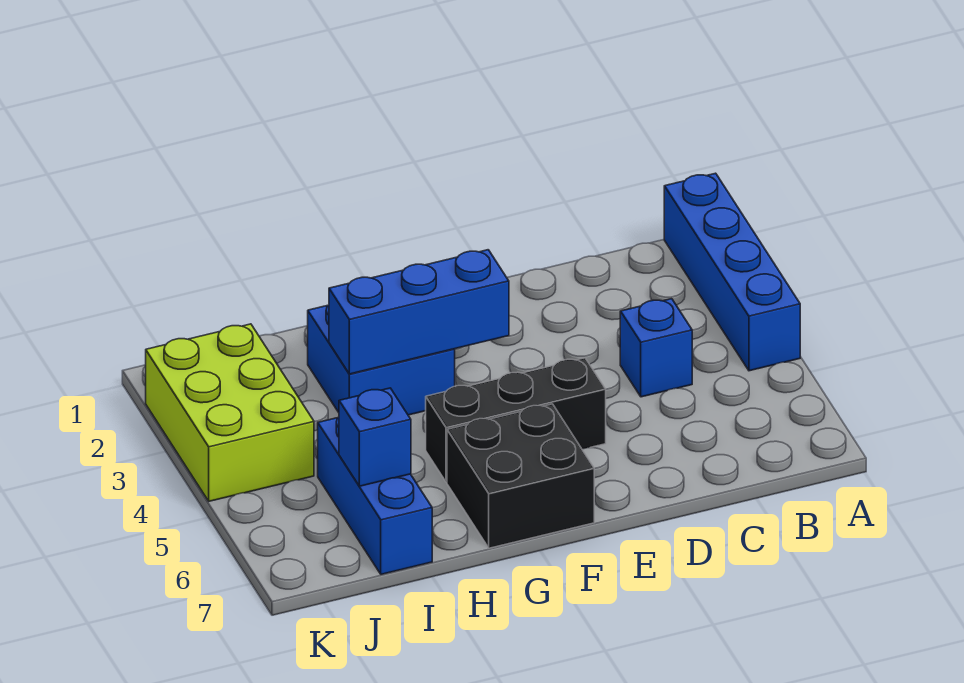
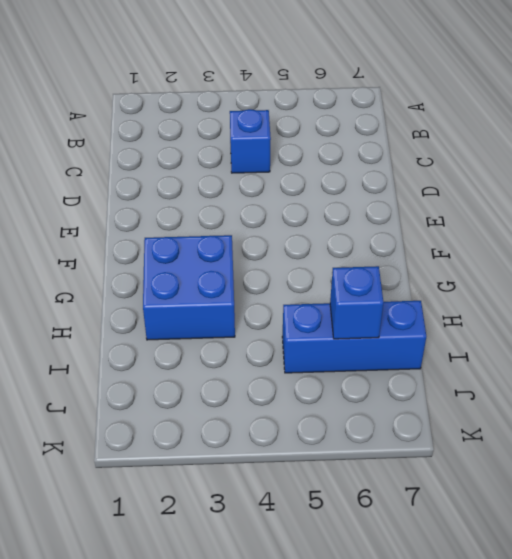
none -> blue brick A1:A4 level 1
none -> black brick E5:G5 level 1

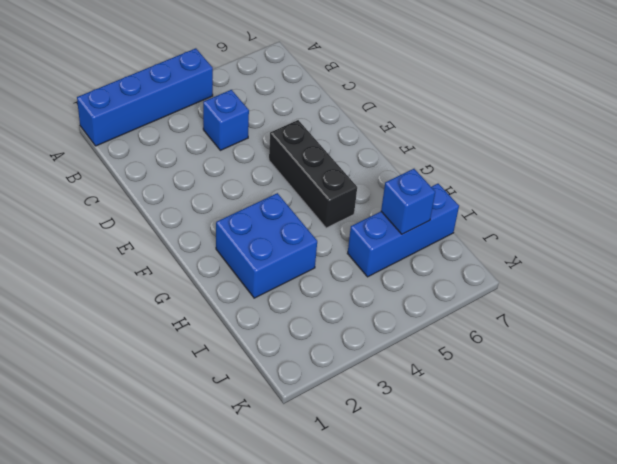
none -> black brick F6:G7 level 1
none -> lime brick J2:K4 level 1

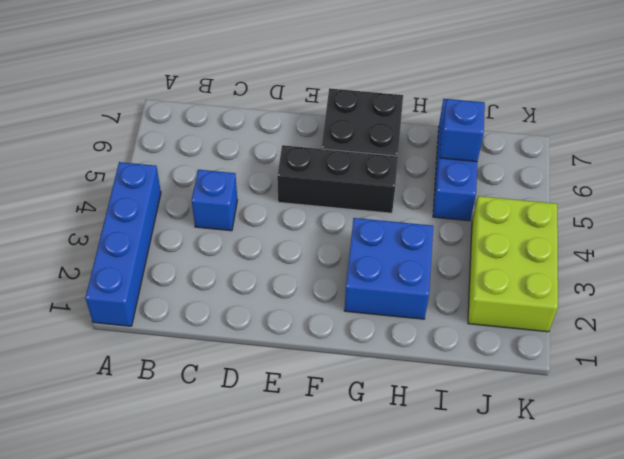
none -> blue brick F3:H3 level 2

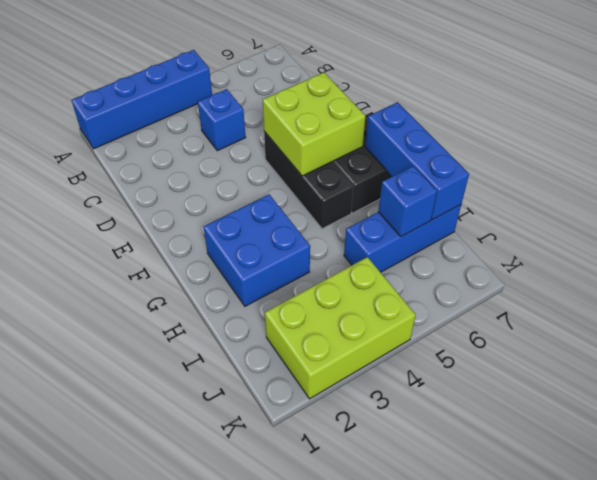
lime brick E5:F6 level 2 -> none
blue brick G7:I7 level 2 -> blue brick F3:H3 level 2

